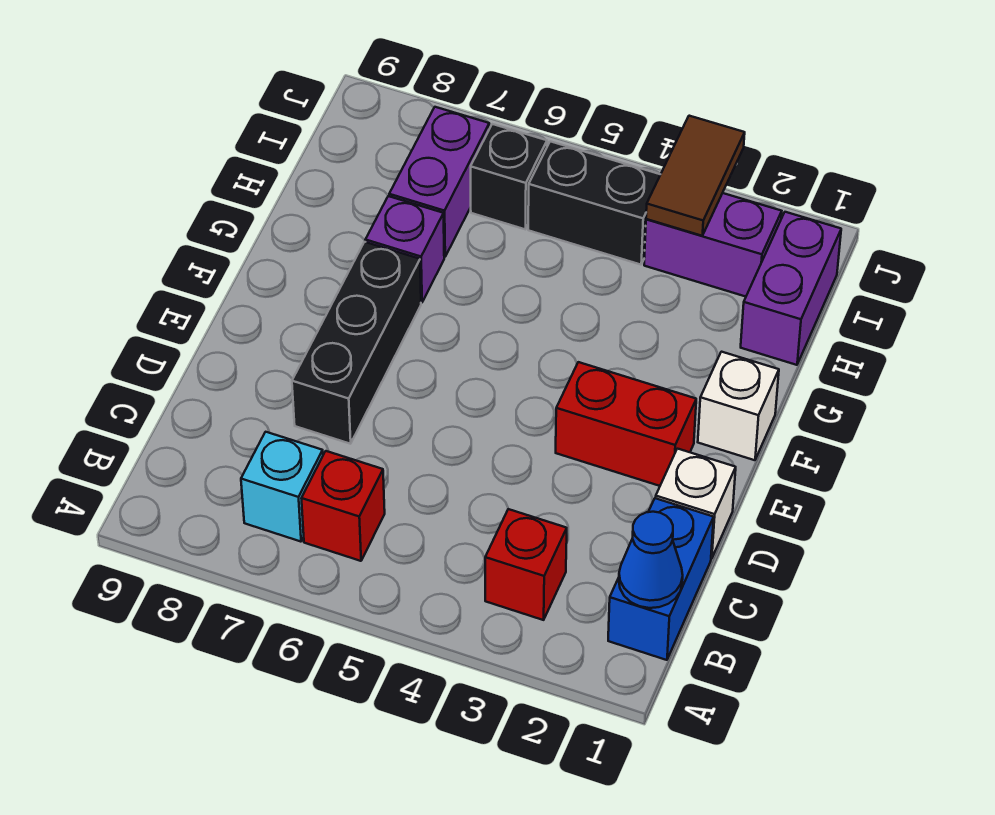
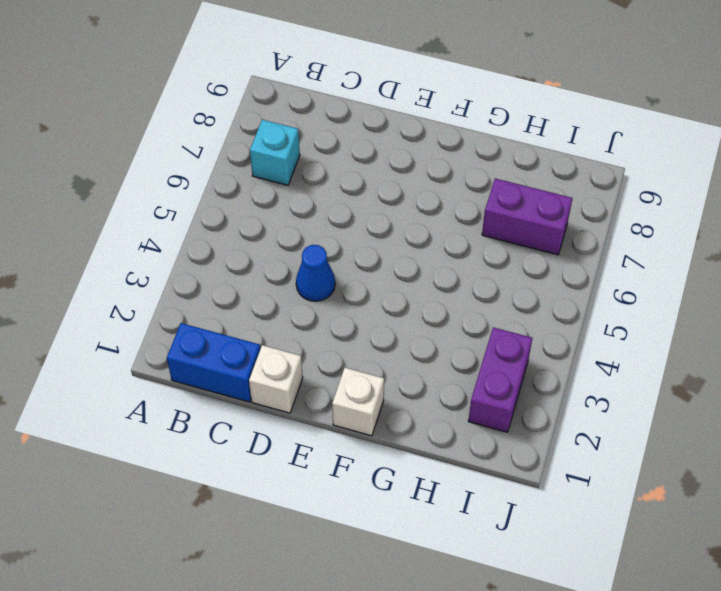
blue cone D4 level 1 -> blue cone B1 level 2
none -> red brick B3 level 1
none -> red brick B6 level 1
none -> black brick D7:F7 level 1

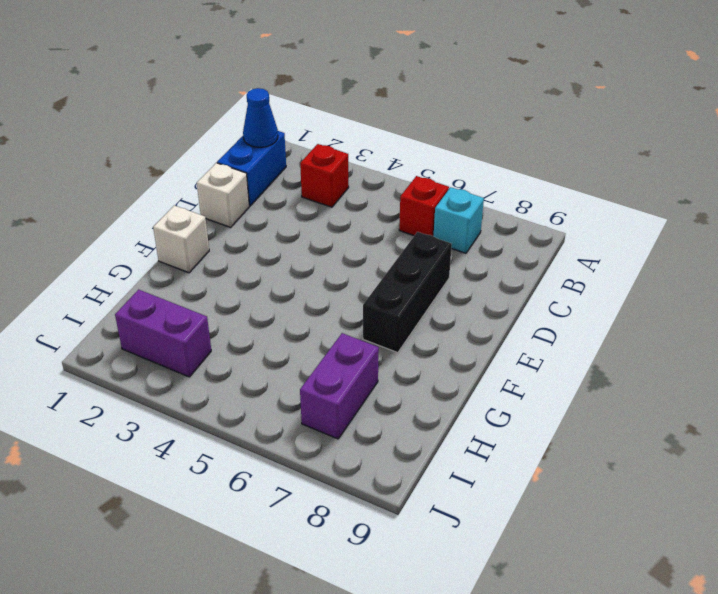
none -> red brick E2:E3 level 1
none -> purple brick G7 level 1
none -> purple brick H1:I1 level 1

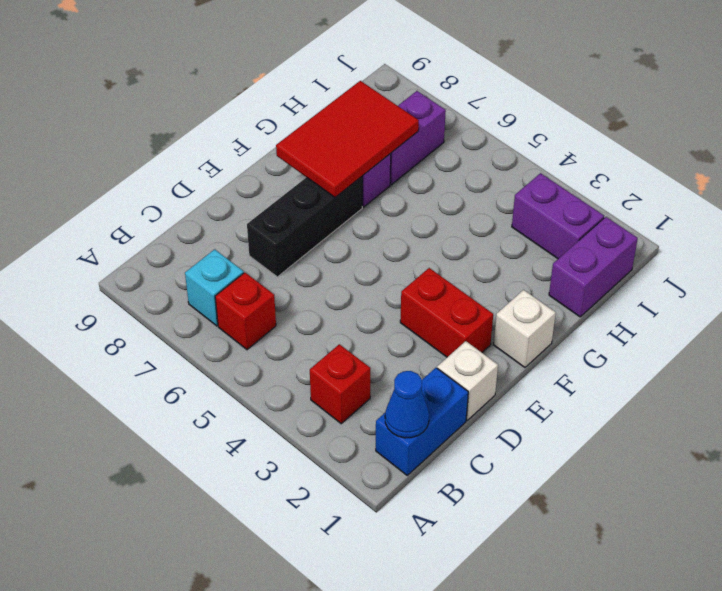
red tile F7:H8 level 2 -> none
none -> black brick I4:I5 level 1
none -> black brick I6 level 1
none -> brown tile I3:J3 level 2

